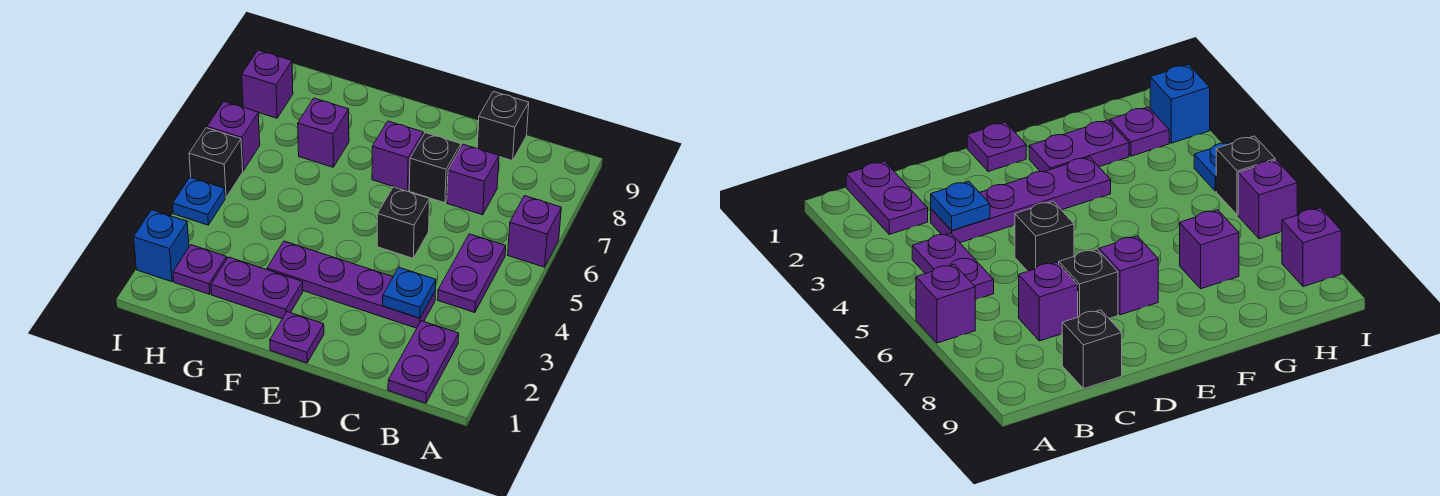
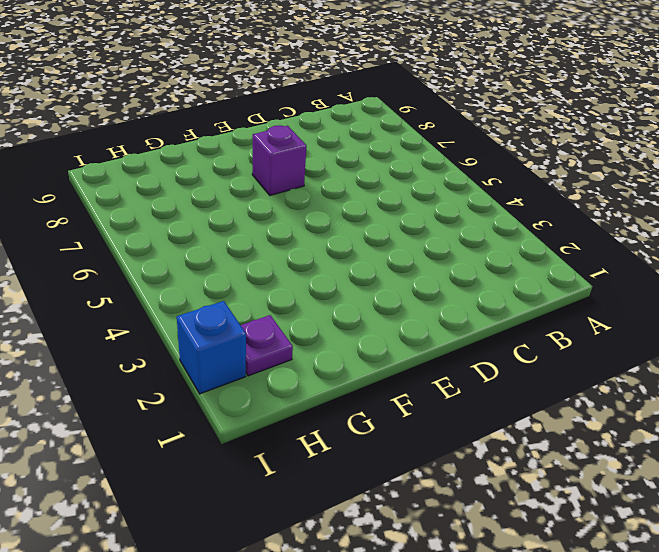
none -> purple brick A6 level 1
none -> purple plate B1:B2 level 1
none -> purple plate B4:B5 level 1

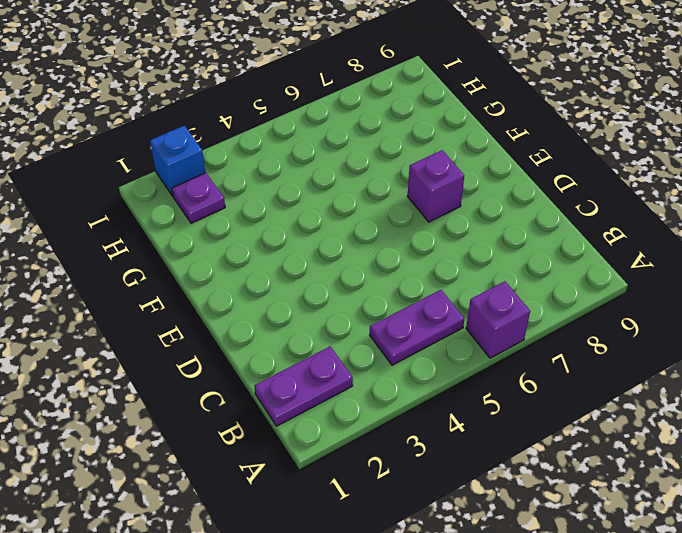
none -> purple plate C3:F3 level 1
none -> purple brick C7 level 1
none -> black brick C9 level 1

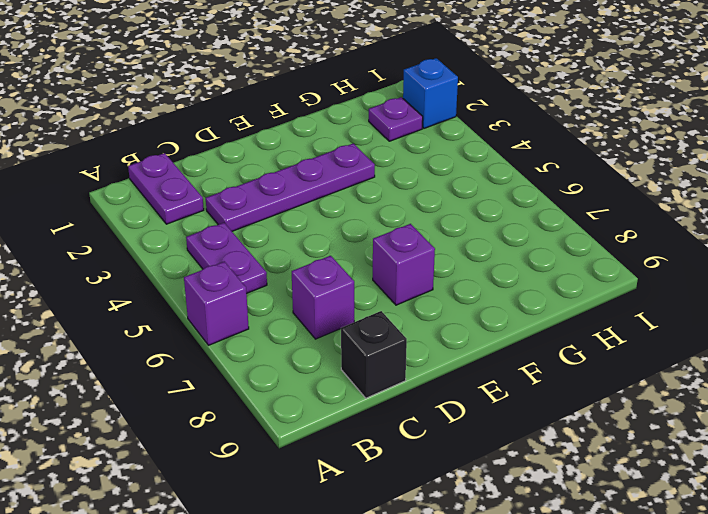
none -> black brick D5 level 1
none -> black brick D7 level 1
none -> purple plate E1 level 1

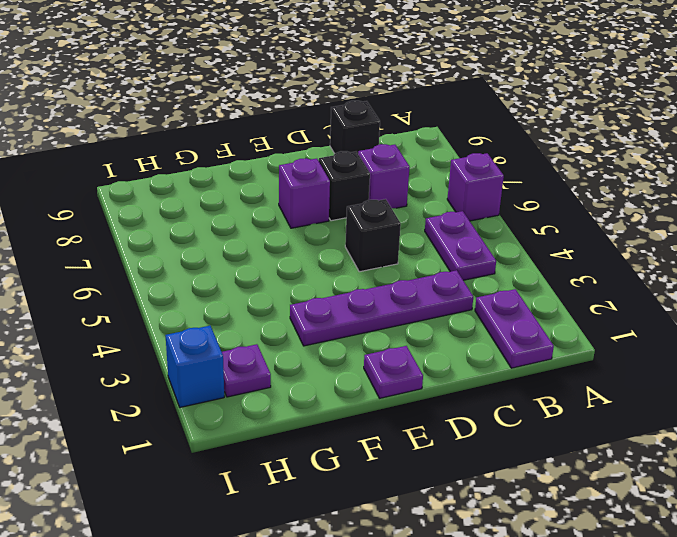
none -> purple plate F2:G2 level 1
none -> purple brick G7 level 1
none -> blue plate I4 level 1

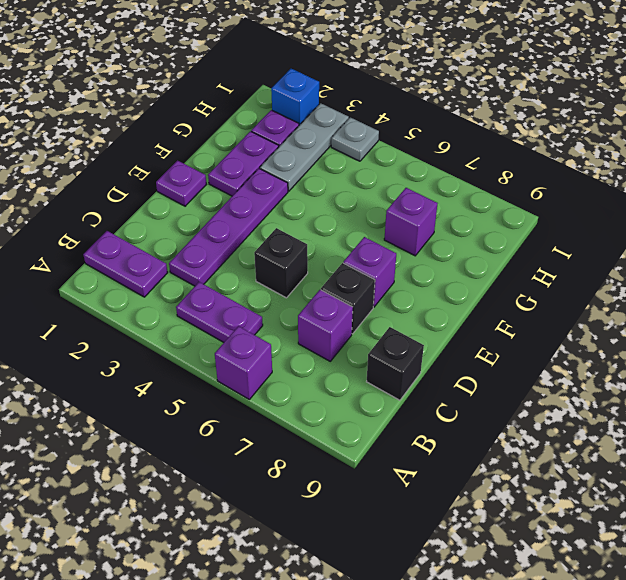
grey plate G3:I3 level 1 -> none
grey plate I4 level 1 -> blue plate I4 level 1
none -> black brick I5 level 1
none -> purple brick I6 level 1
none -> purple brick I8 level 1

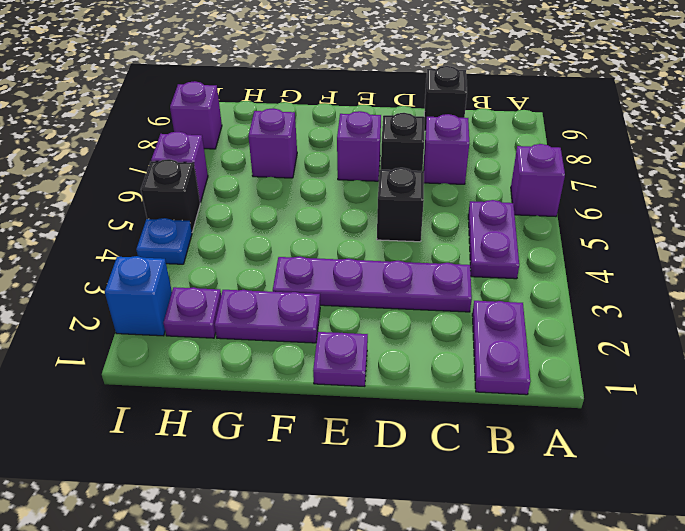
none -> blue plate C3 level 2

